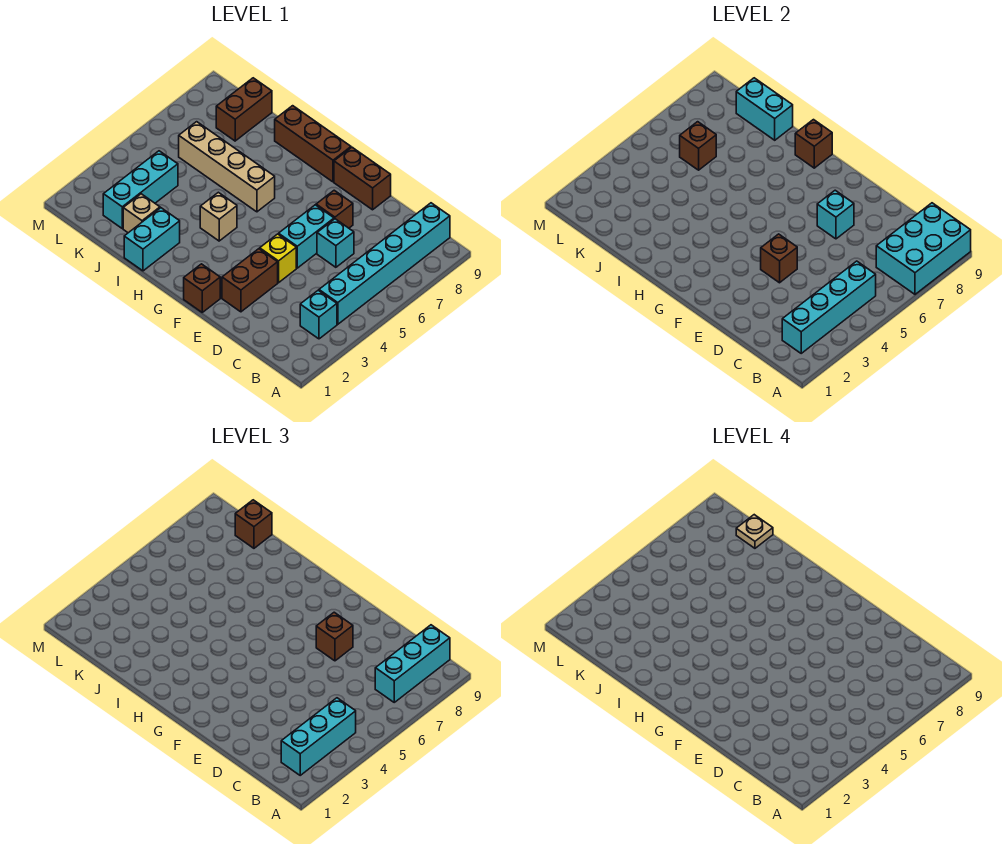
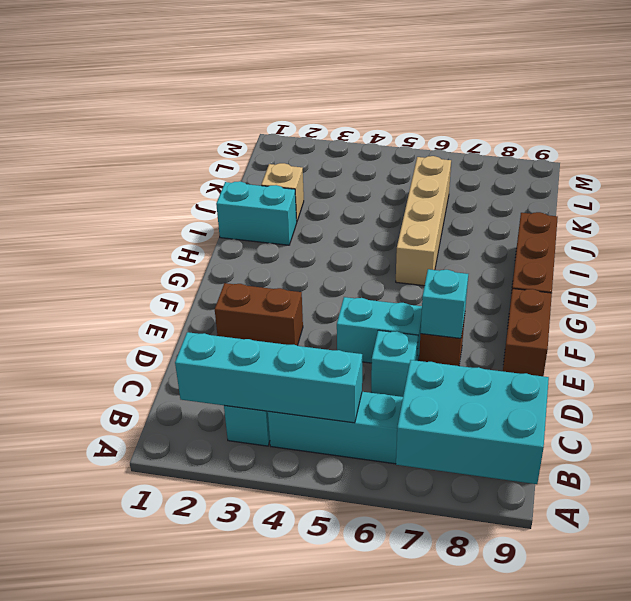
none -> yellow brick E4 level 1
none -> brown brick F1 level 1
none -> tan brick H4 level 1

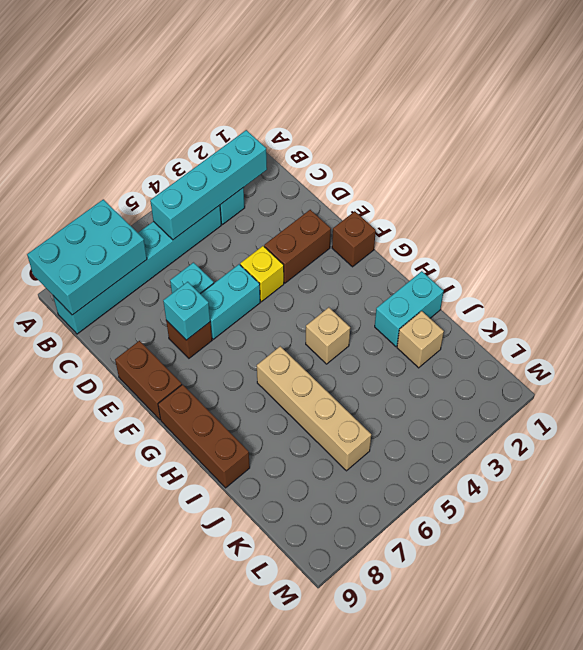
none -> cyan brick K2:K4 level 1
none -> brown brick K8:K9 level 1
none -> brown brick E4 level 2

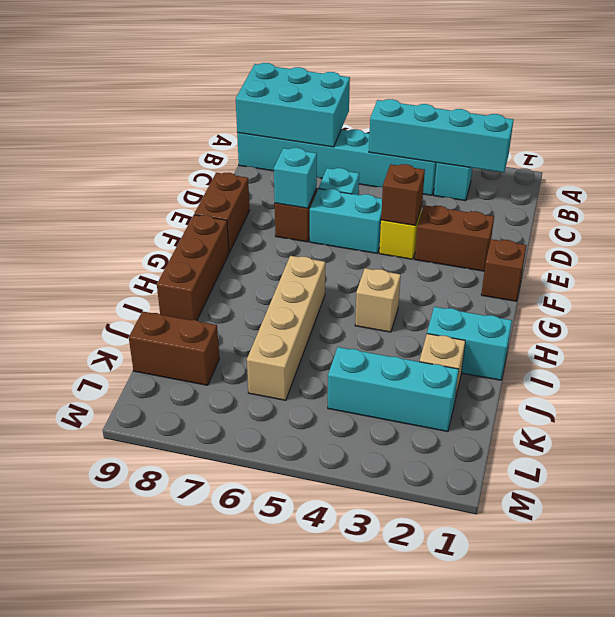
none -> brown brick H9 level 2
none -> cyan brick J9:K9 level 2
none -> brown brick K6 level 2

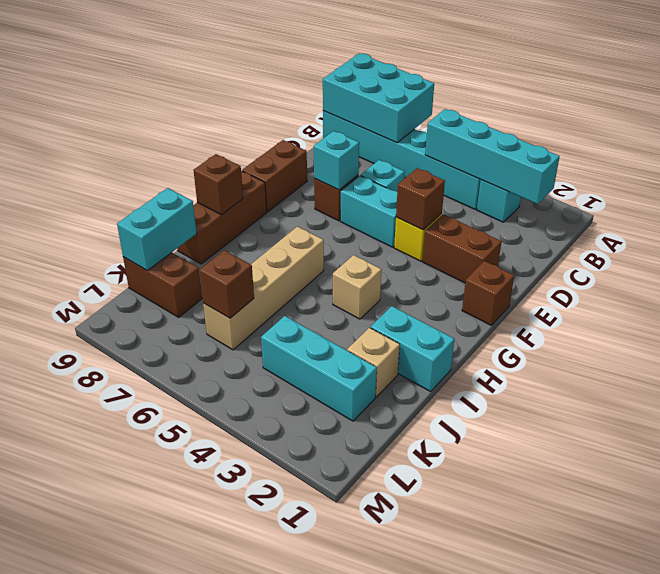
none -> cyan brick B2:B4 level 3
none -> cyan brick B7:B9 level 3
none -> brown brick E7 level 3

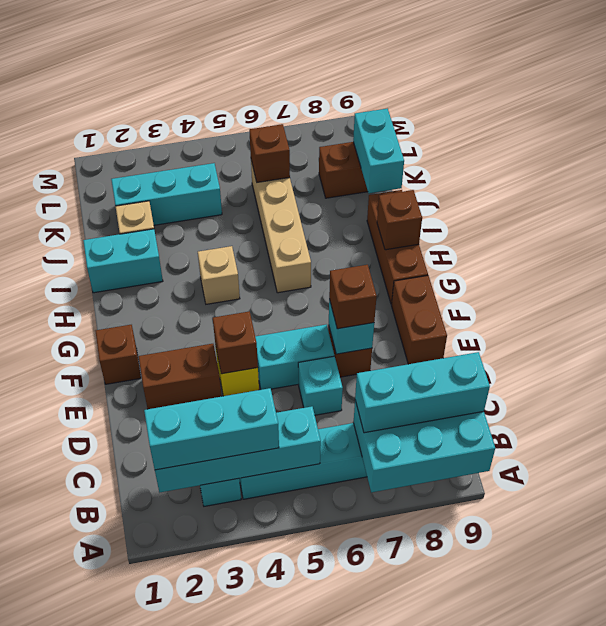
none -> brown brick K9 level 3
none -> tan plate K9 level 4

